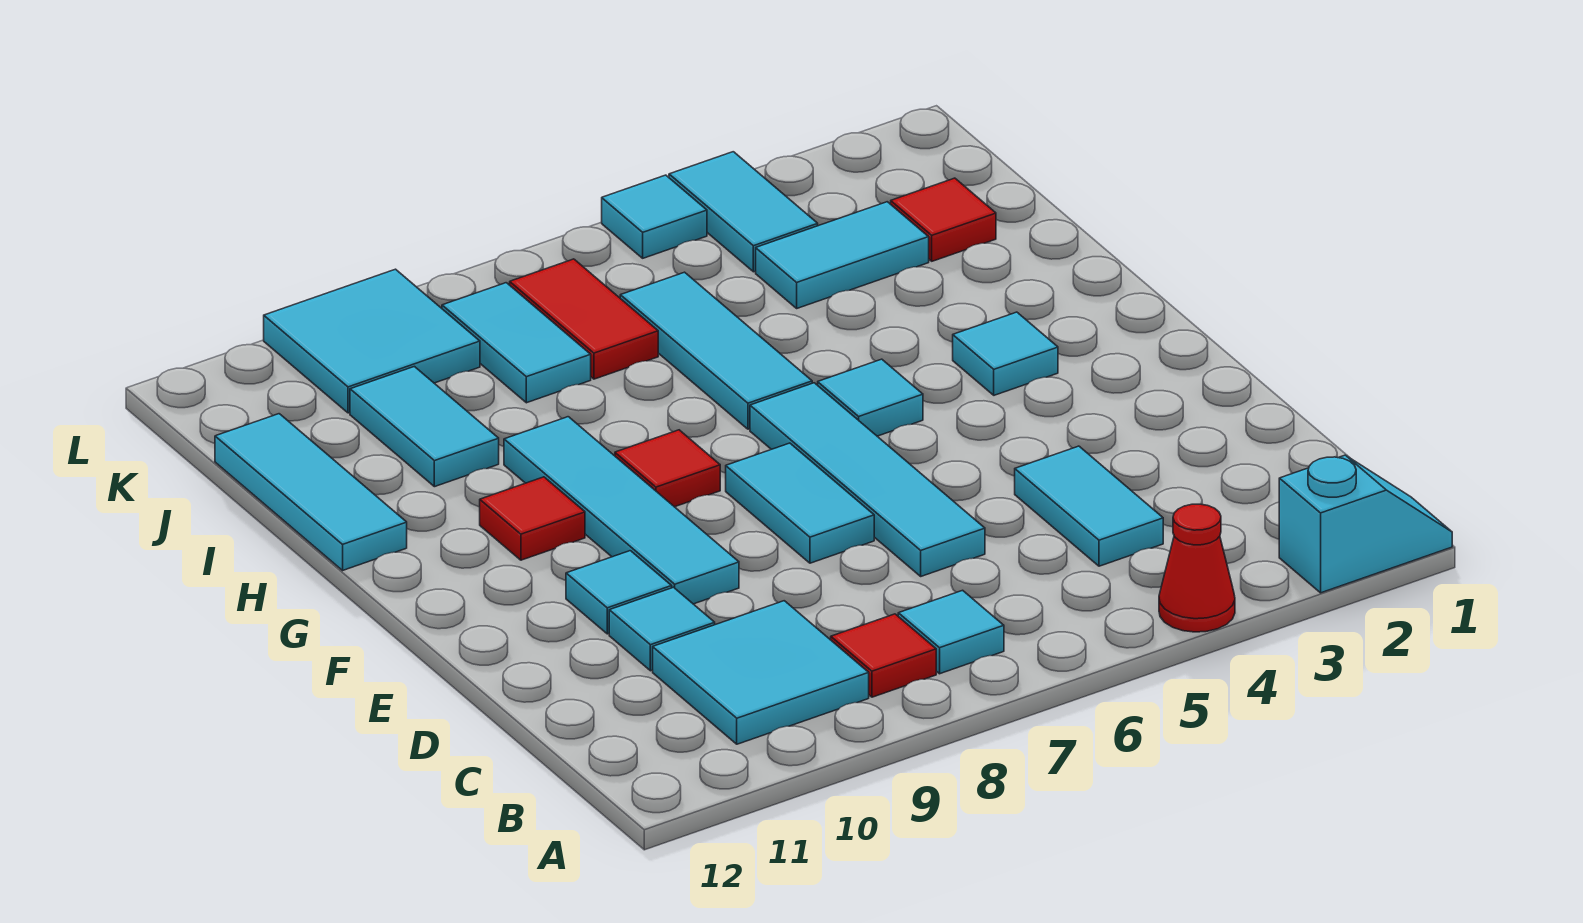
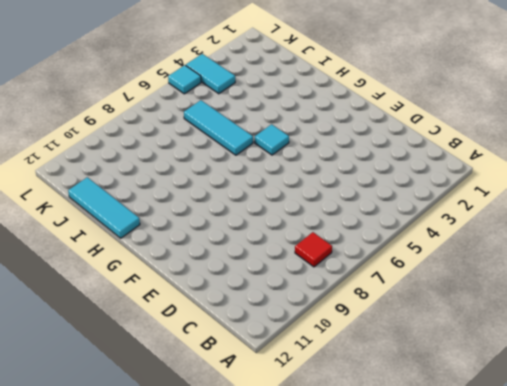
none -> cyan slope A1:A2 level 1 top 2
none -> red cone A4 level 1
none -> cyan tile B7 level 1

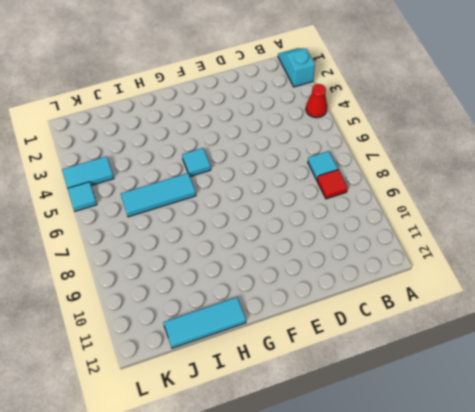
none -> cyan tile B9:C10 level 1
none -> cyan tile C4:D4 level 1
none -> cyan tile D6:G6 level 1

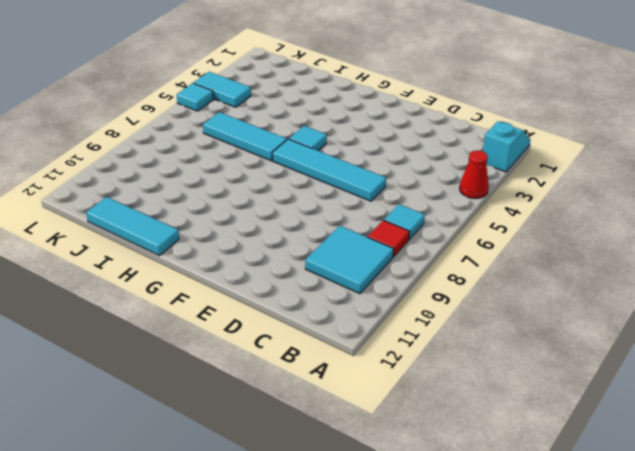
none -> cyan tile C4:D4 level 1
none -> cyan tile D10 level 1
none -> cyan tile E7:F7 level 1

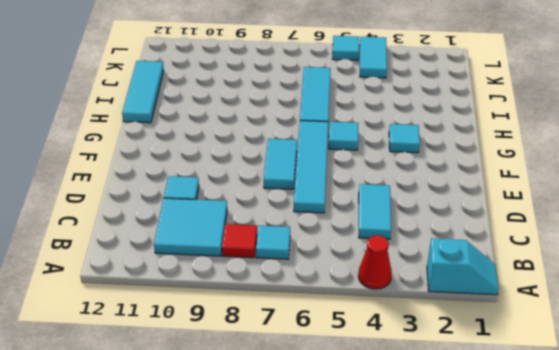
none -> cyan tile E9:H9 level 1
none -> cyan tile E10 level 1
none -> red tile G8 level 1

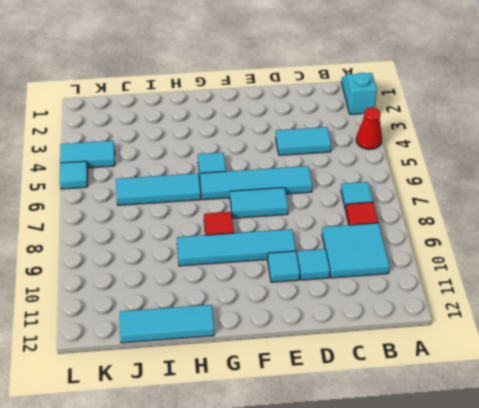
none -> cyan tile G3 level 1
none -> red tile G10 level 1
none -> cyan tile I10:J10 level 1

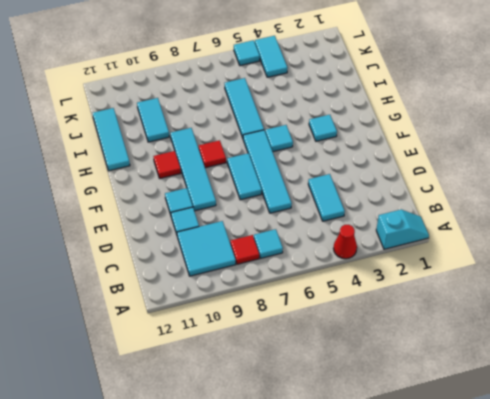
none -> red tile J2 level 1
none -> cyan tile J3:J4 level 1
none -> red tile J7:K7 level 1

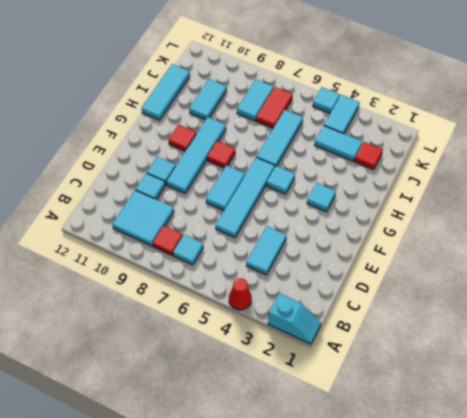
none -> cyan tile K9:L10 level 1

